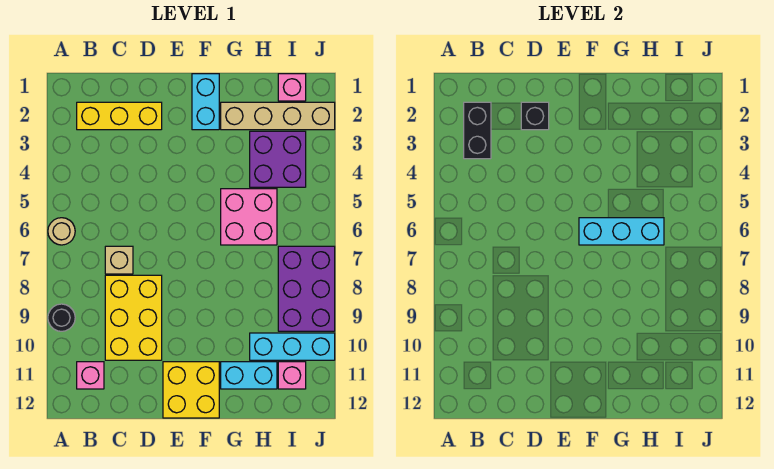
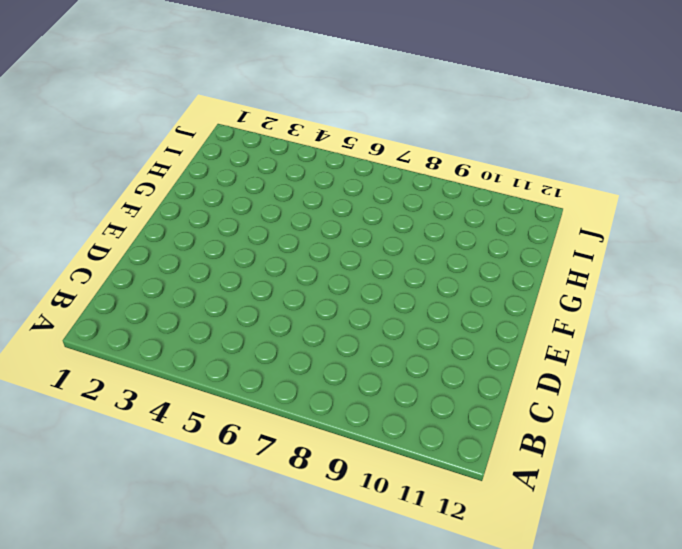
none -> tan round brick A6 level 1
none -> black round brick A9 level 1
none -> yellow brick B2:D2 level 1

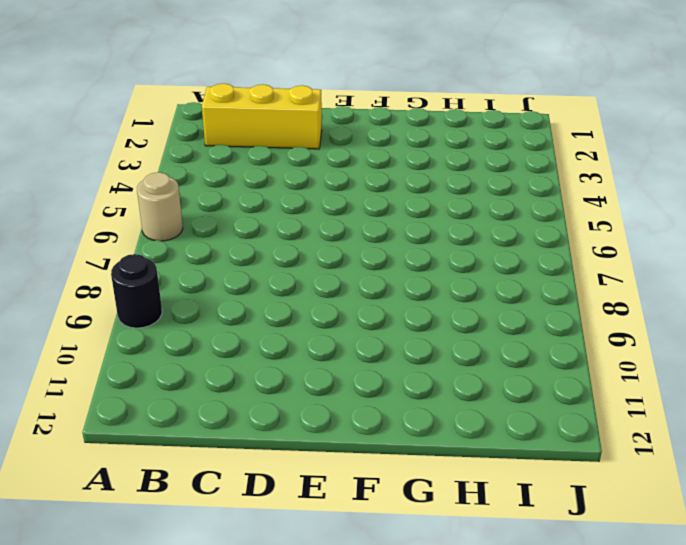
none -> pink brick B11 level 1
none -> tan brick C7 level 1
none -> yellow brick C8:D10 level 1

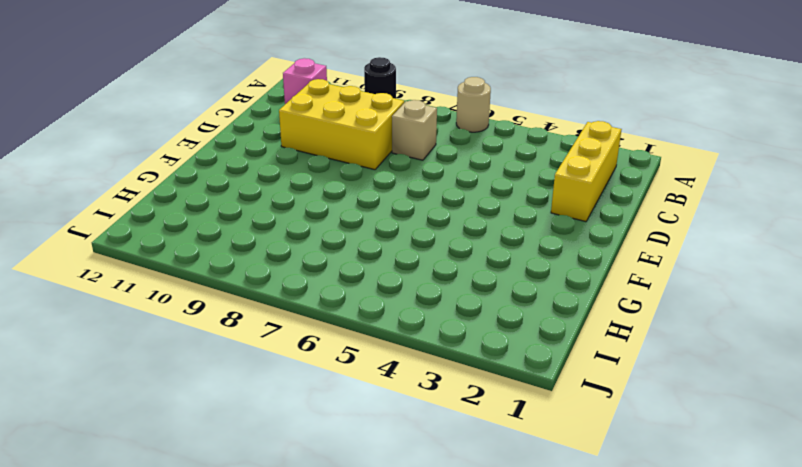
none -> yellow brick E11:F12 level 1
none -> cyan brick F1:F2 level 1
none -> tan brick G2:J2 level 1

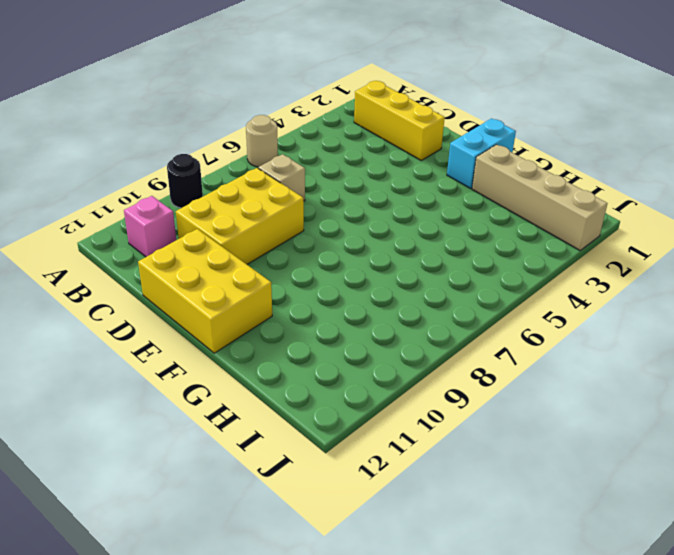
yellow brick D11:F12 level 1 -> yellow brick E11:F12 level 1
none -> pink brick G5:H6 level 1
none -> cyan brick G11:H11 level 1
none -> purple brick H3:I4 level 1

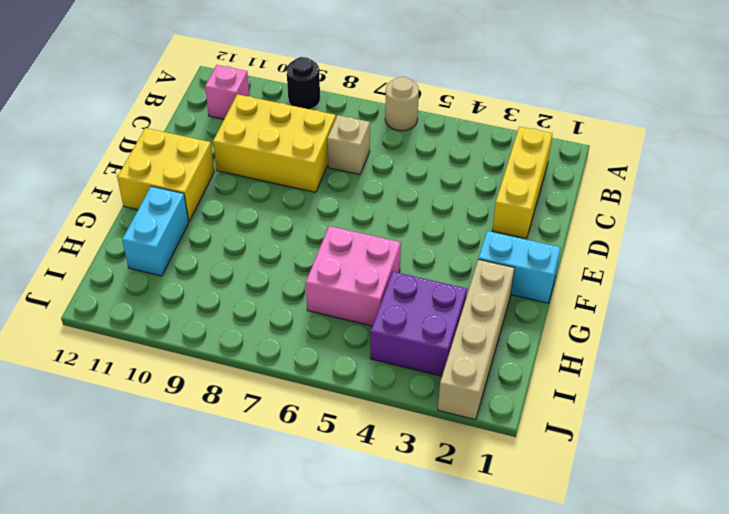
none -> cyan brick H10:J10 level 1
none -> pink brick I1 level 1
none -> purple brick I7:J9 level 1

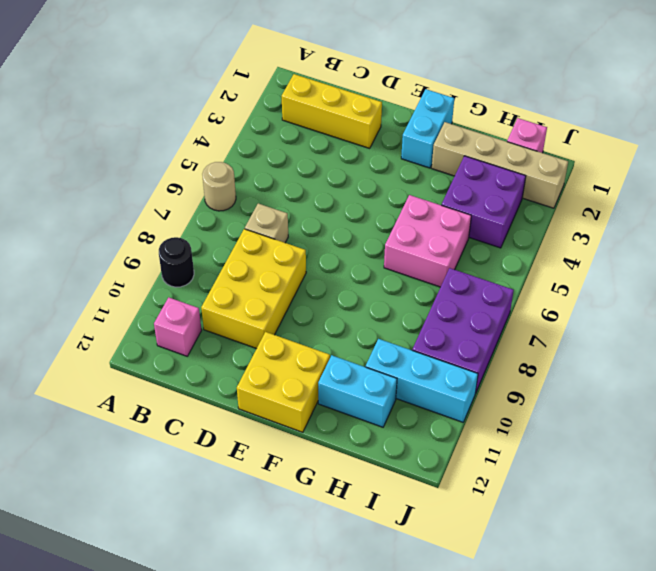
none -> pink brick I11 level 1
none -> black brick B2:B3 level 2
none -> black brick D2 level 2

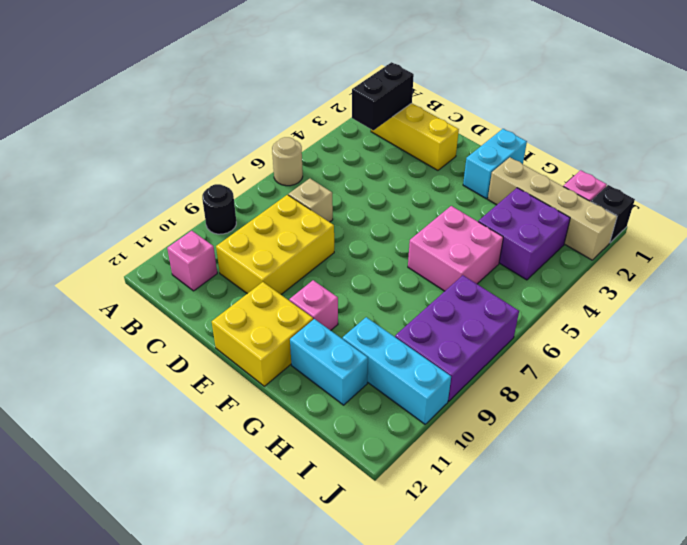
pink brick F10 level 1 -> pink brick I11 level 1
black brick J1 level 1 -> black brick D2 level 2
none -> cyan brick F6:H6 level 2

